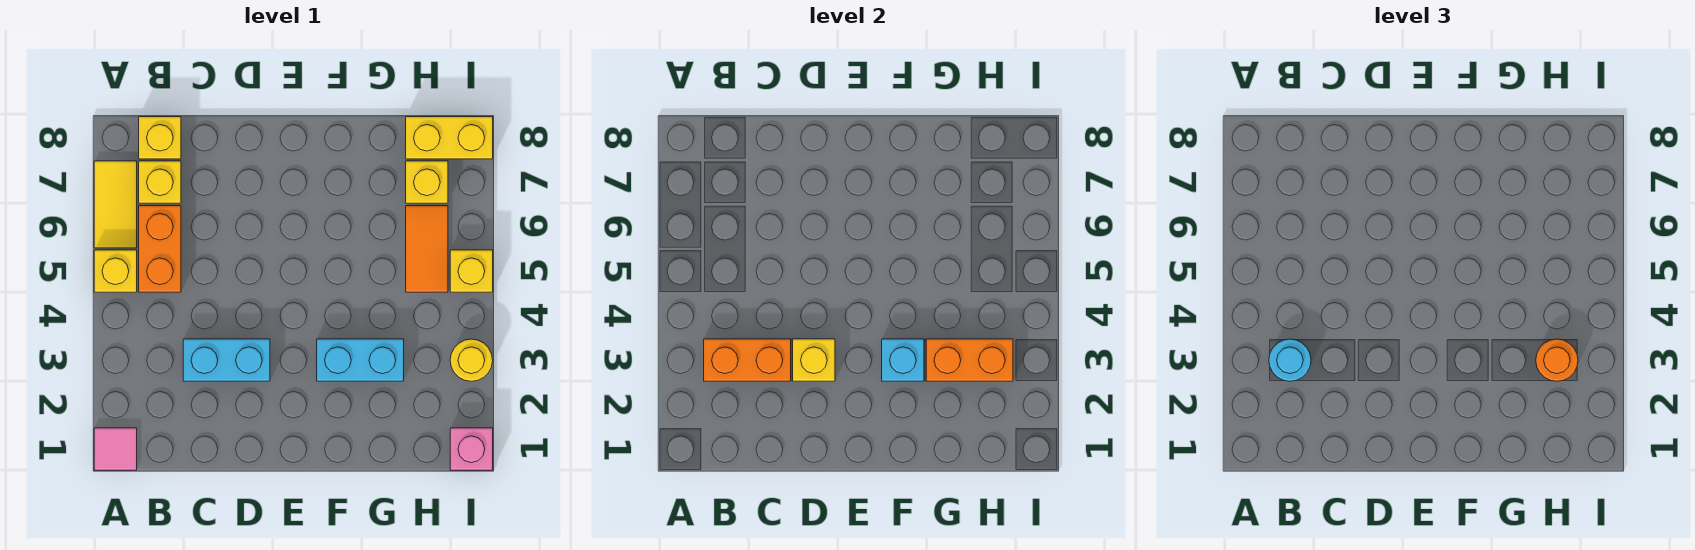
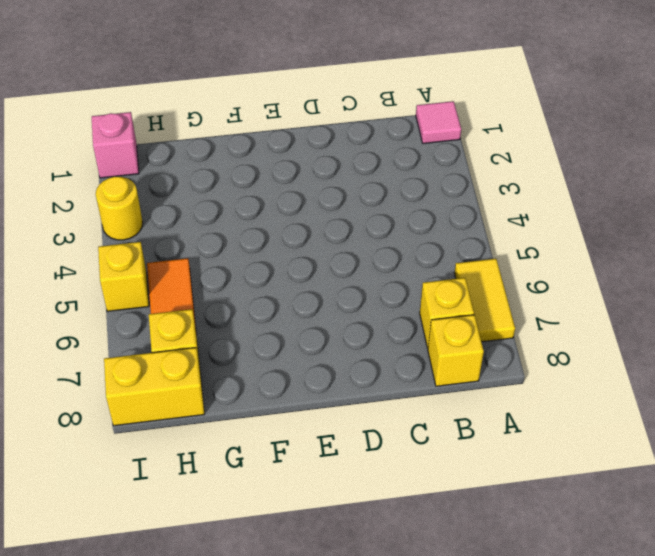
none -> yellow brick A5 level 1
none -> orange brick B5:B6 level 1
none -> cyan brick C3:D3 level 1

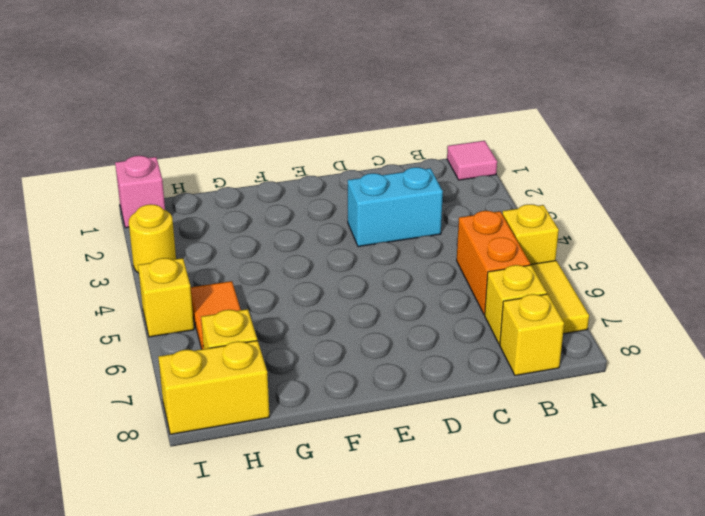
none -> cyan brick F3:G3 level 1
none -> orange brick B3:C3 level 2
none -> yellow brick D3 level 2

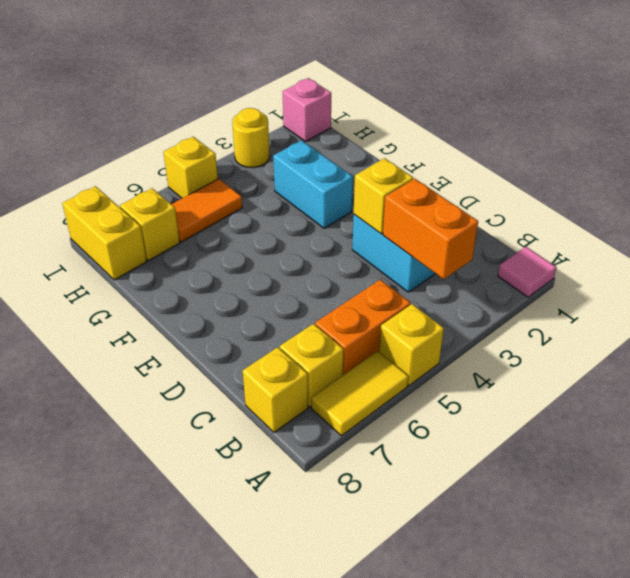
none -> cyan brick F3 level 2
none -> orange brick G3:H3 level 2
none -> cyan round brick B3 level 3

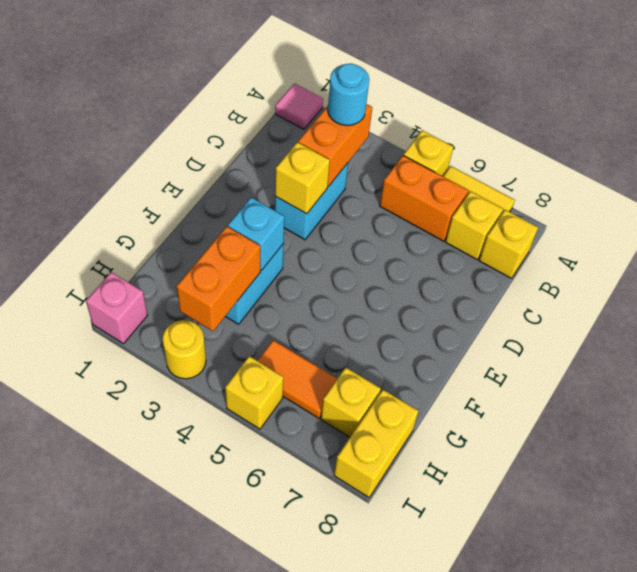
none -> orange round brick H3 level 3

